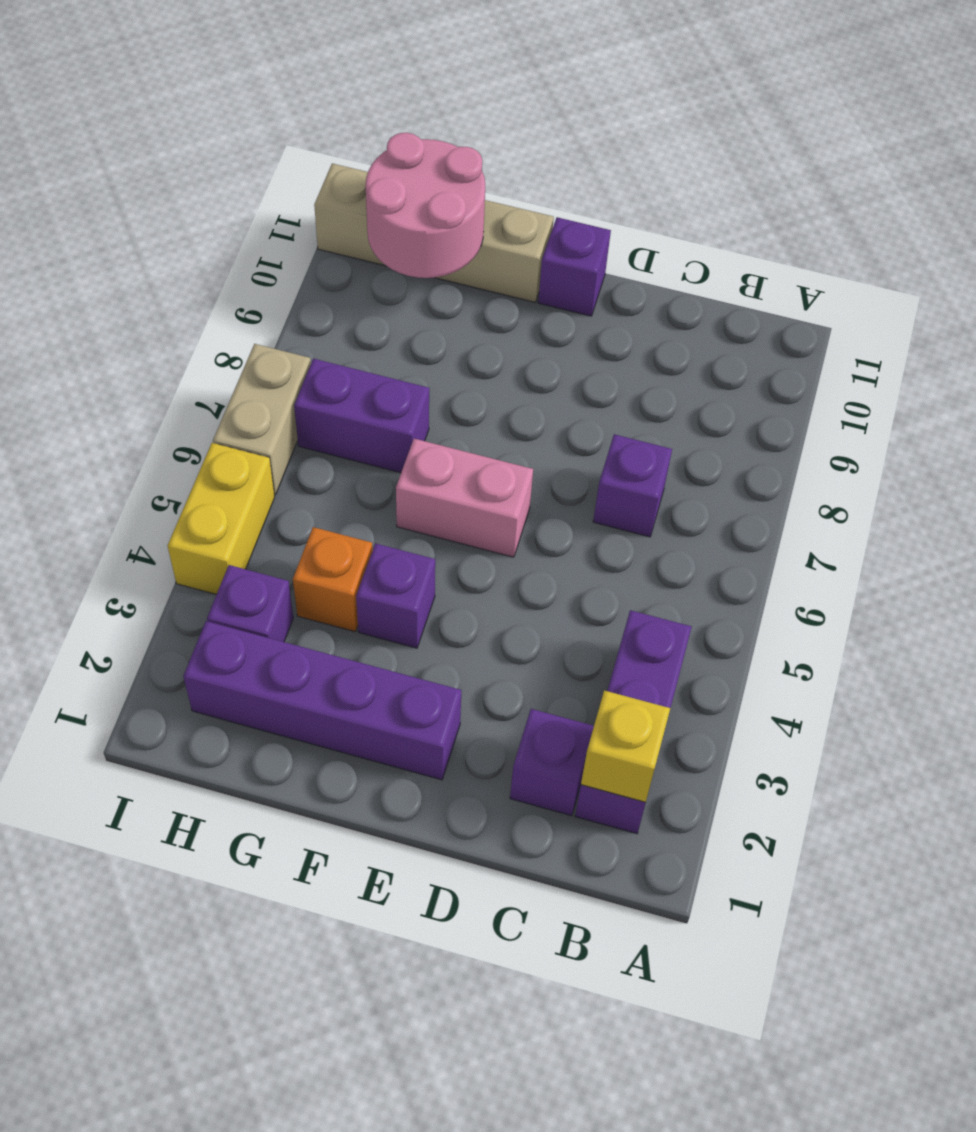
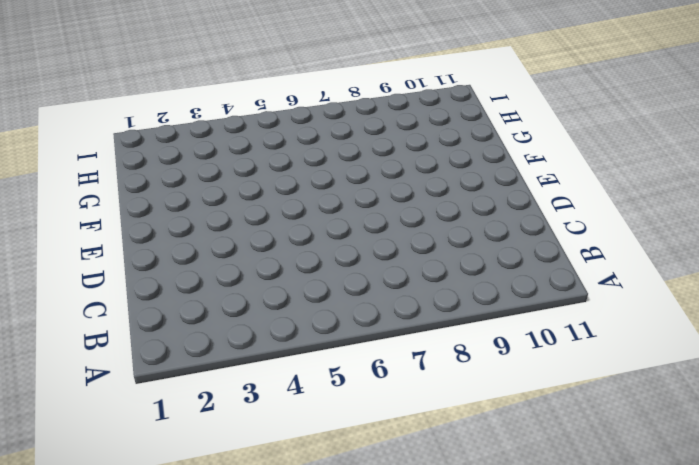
none -> purple brick B2:B4 level 1
none -> purple brick C2 level 1
none -> purple brick C7 level 1

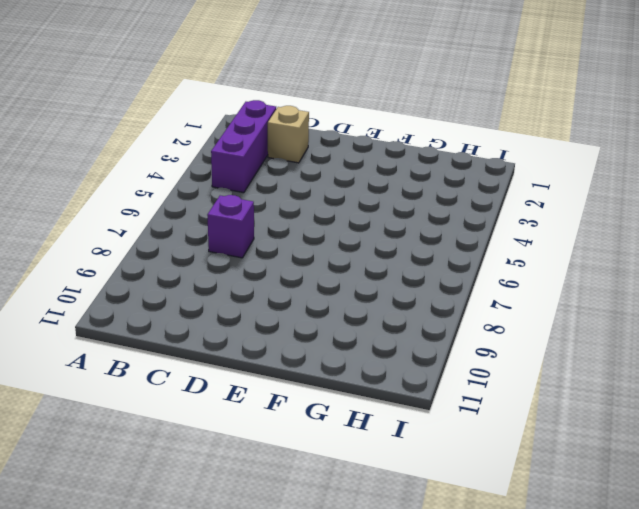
tan brick C2 level 1 -> purple brick C2 level 1
none -> purple brick E2:H2 level 1
none -> pink brick E6:F6 level 1
none -> purple brick E11 level 1

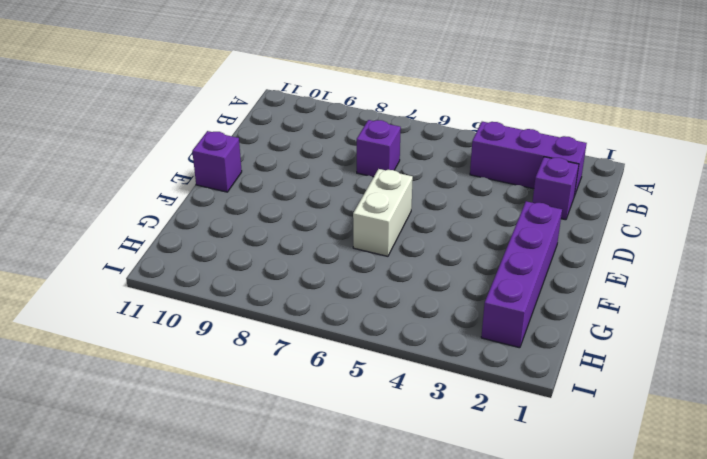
white brick E6:F6 level 1 -> pink brick E6:F6 level 1
none -> purple brick F4 level 1
none -> tan brick F11:I11 level 1
none -> orange brick G4 level 1

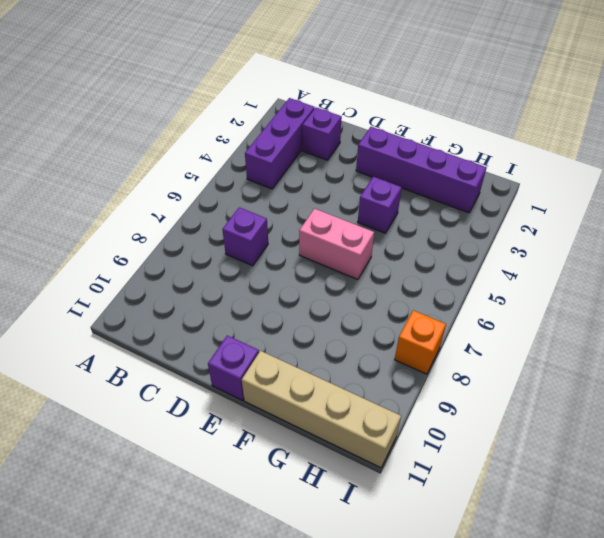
orange brick I8 level 1 -> orange brick G4 level 1
none -> purple brick G7:H7 level 1
none -> purple brick H3 level 1
none -> yellow brick I4:I5 level 1

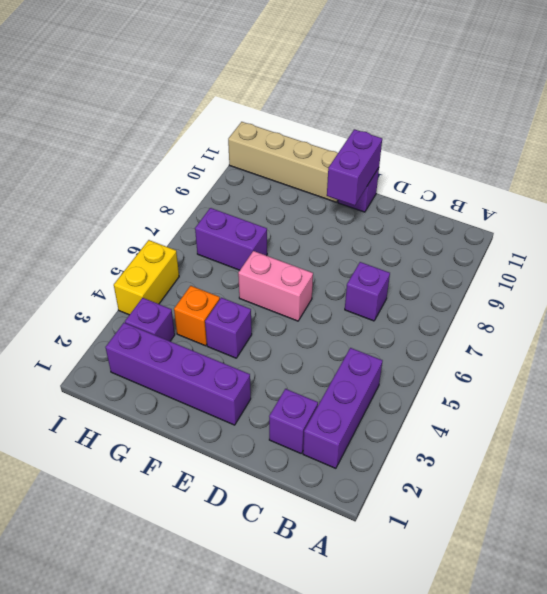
purple brick E10:E11 level 2 -> none
none -> tan brick I6:I7 level 1
none -> yellow brick B2 level 2
none -> pink round brick G10:H11 level 2

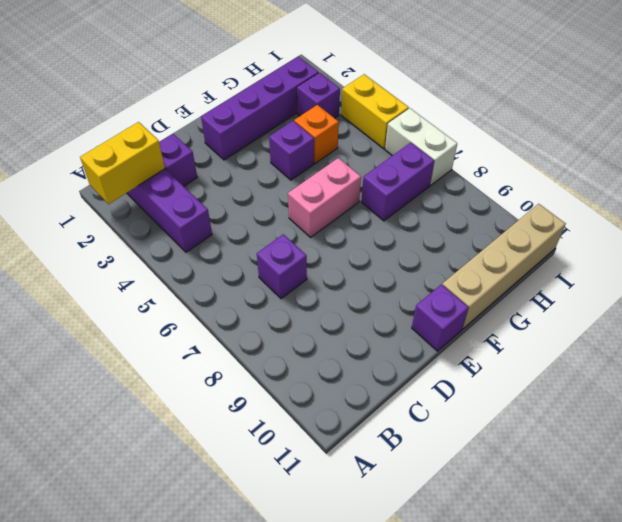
yellow brick A2:B2 level 2 -> yellow brick B2 level 2
white brick I6:I7 level 1 -> tan brick I6:I7 level 1
none -> pink round brick G10:H11 level 2

